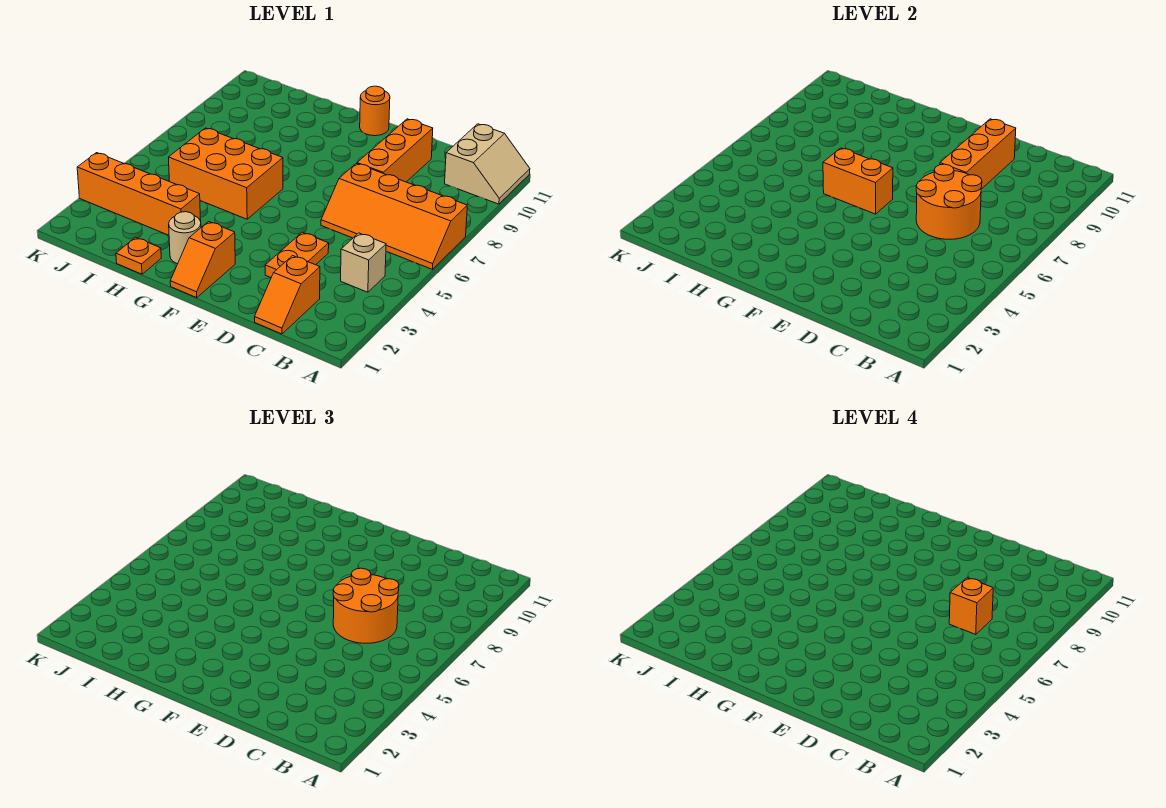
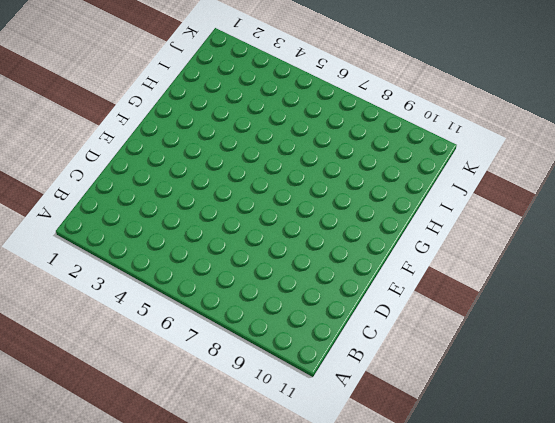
none -> orange slope A6:D7 level 1 top 7
none -> tan slope A10:B11 level 1 top B
none -> tan brick B4 level 1

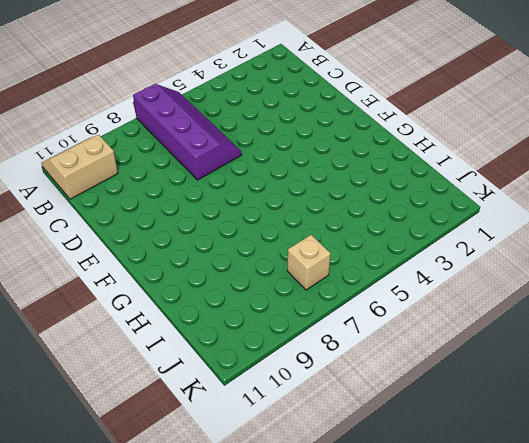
purple slope A6:D7 level 1 top 7 -> orange slope A6:D7 level 1 top 7
tan brick J7 level 1 -> tan brick B4 level 1
none -> orange slope C1:C2 level 1 top 2
none -> orange plate D3:D4 level 1
none -> orange brick D8:D10 level 1

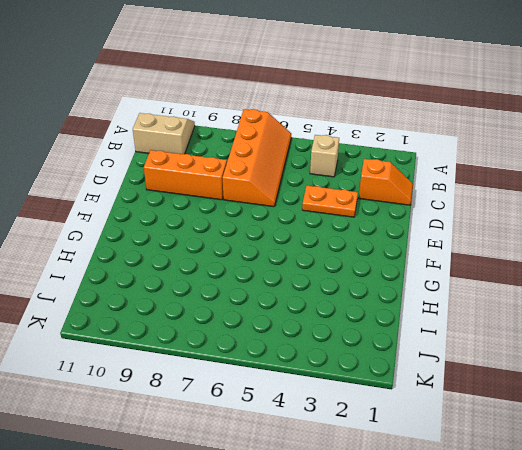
none -> orange slope F1:F2 level 1 top 2
none -> orange round brick F11 level 1
none -> tan round brick G2 level 1

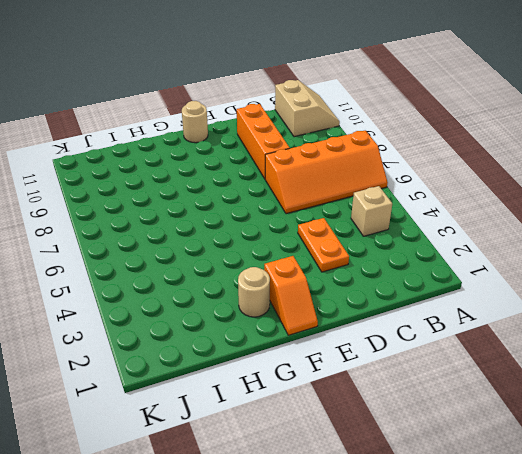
tan round brick F11 level 1 -> orange round brick F11 level 1
none -> orange slope C1:C2 level 1 top 2
none -> orange brick G5:I6 level 1
none -> orange plate H1 level 1

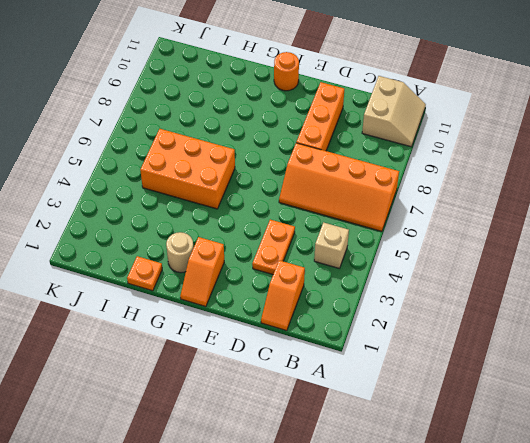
none -> orange brick H3:K3 level 1
none -> orange round brick C6:D7 level 2
none -> orange brick D8:D10 level 2

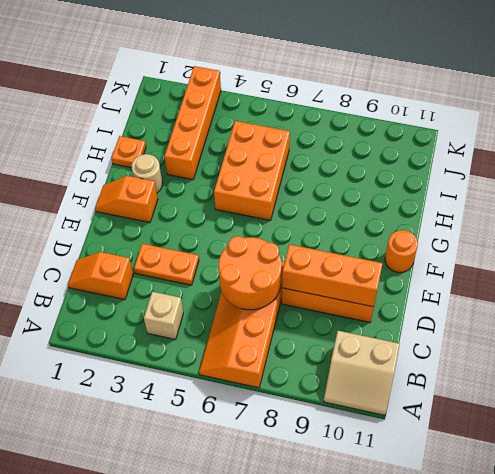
none -> orange brick F6:G6 level 2
none -> orange round brick C6:D7 level 3
none -> orange brick C7 level 4

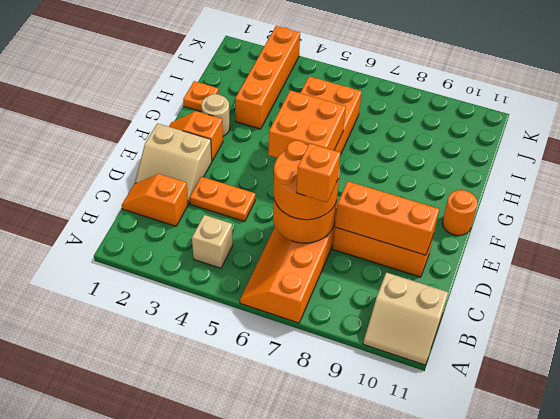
tan slope D1:E2 level 1 top E -> none
orange brick F5:G6 level 2 -> orange brick F6:G6 level 2

